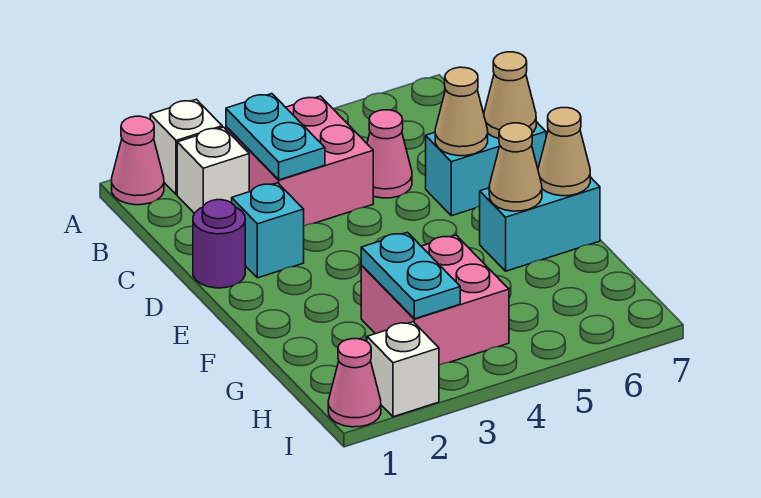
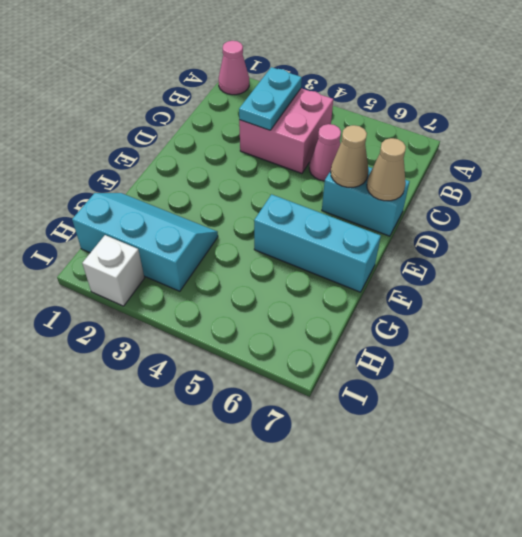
cyan brick F5:F7 level 1 -> cyan brick F6:F7 level 1
cyan slope G1:H3 level 1 top H -> pink brick G3:H4 level 1
none -> white brick A2 level 1
none -> white brick B2 level 1
none -> purple round brick D1 level 1

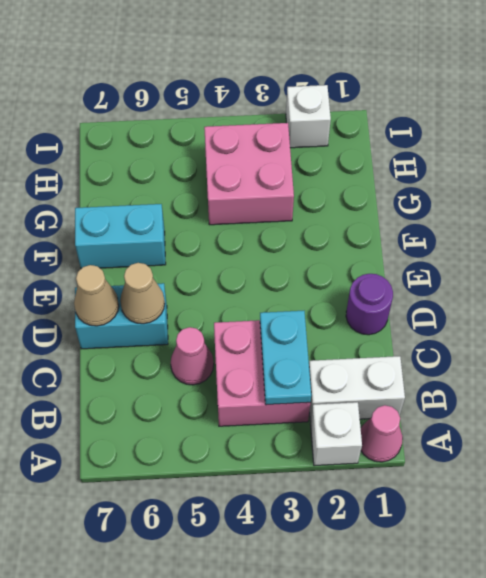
white brick B1:B2 level 1 -> white brick B2 level 1
none -> cyan brick D2 level 1
none -> pink cone I1 level 1
none -> tan cone F6 level 2

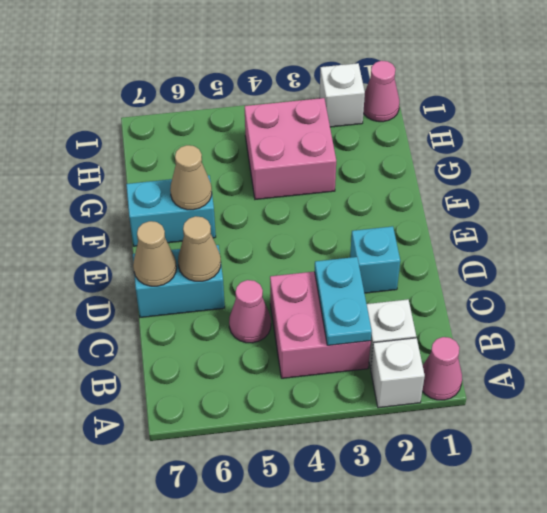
none -> purple round brick D1 level 1
none -> tan cone F7 level 2
none -> cyan plate G3:H3 level 2

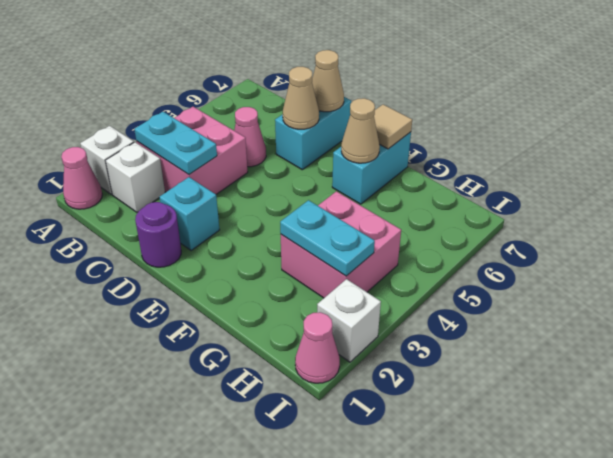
tan tile F7 level 2 -> tan cone F7 level 2

